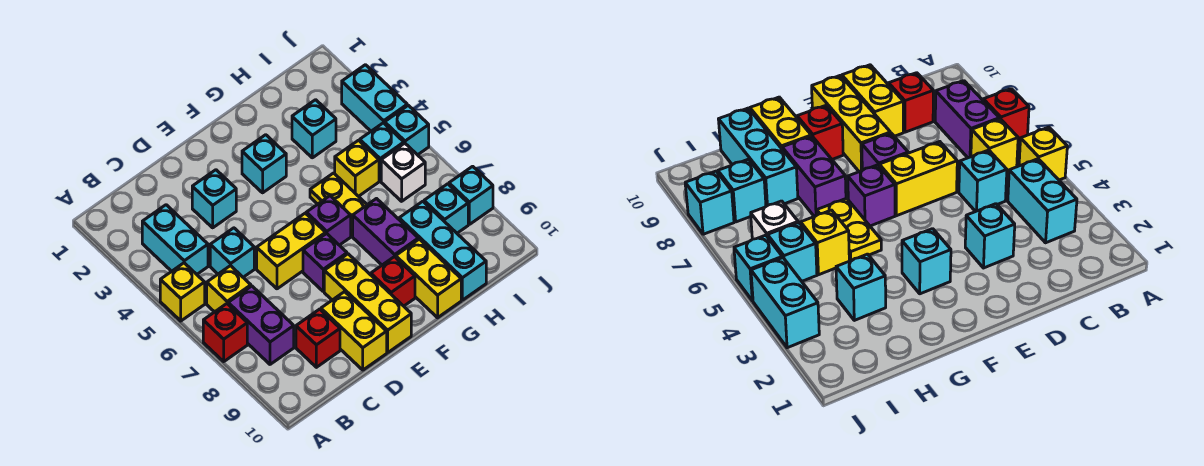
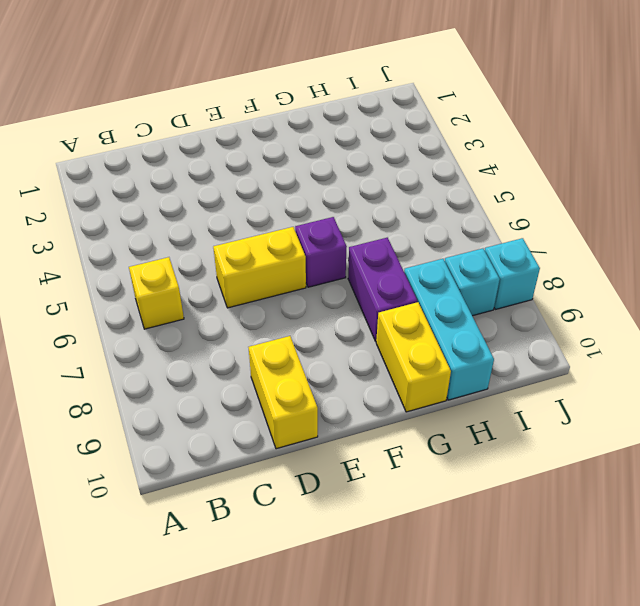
none -> yellow brick A5 level 1
none -> red brick A7 level 1
none -> cyan brick B3:B4 level 1

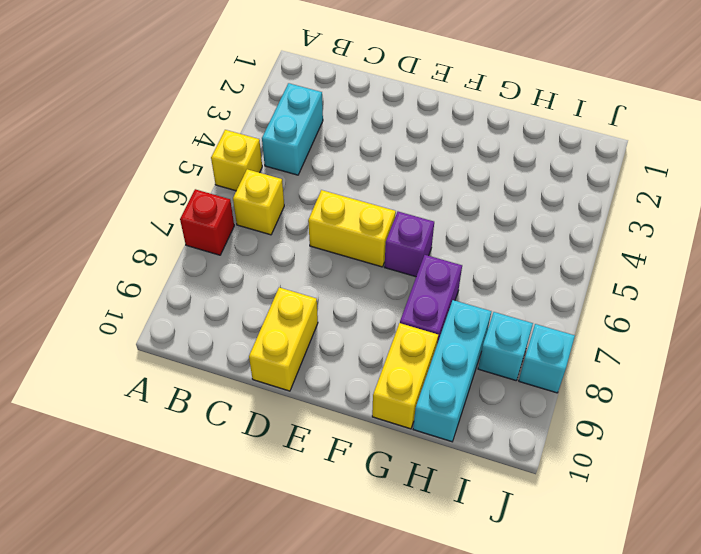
none -> purple brick B7:B8 level 1
none -> cyan brick C5 level 1
none -> red brick C9 level 1

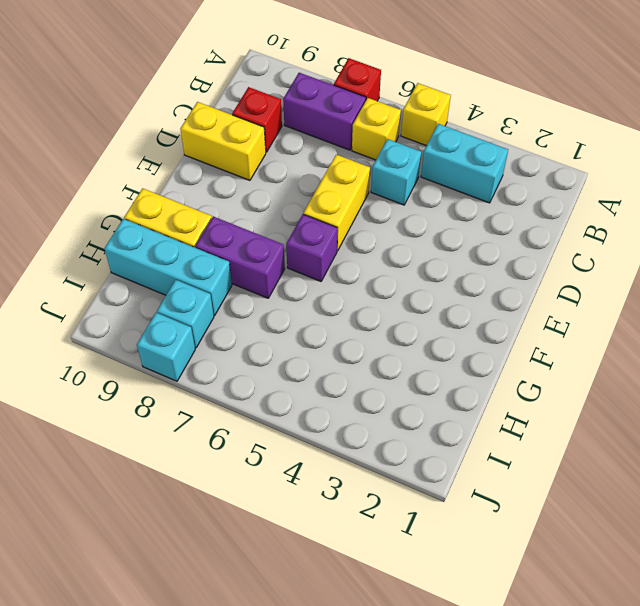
none -> cyan brick D3 level 1
none -> purple brick E7 level 1
none -> yellow brick E8:E10 level 1

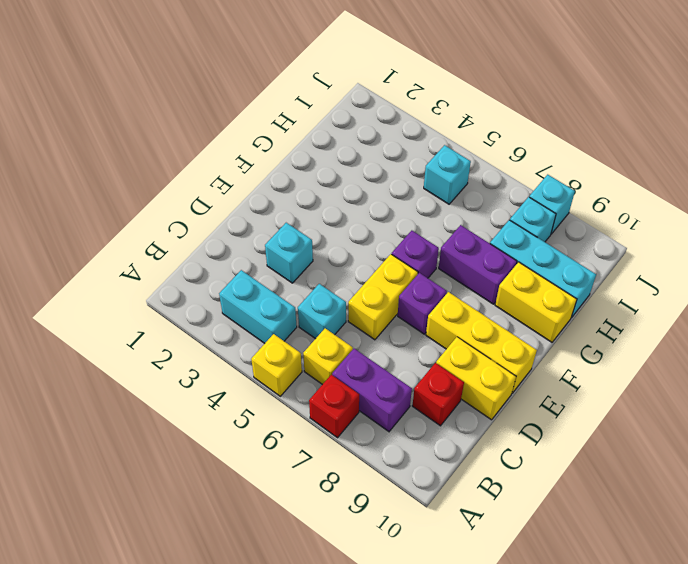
none -> cyan brick F3 level 1
none -> red brick F9 level 1
none -> yellow plate G5:G6 level 1

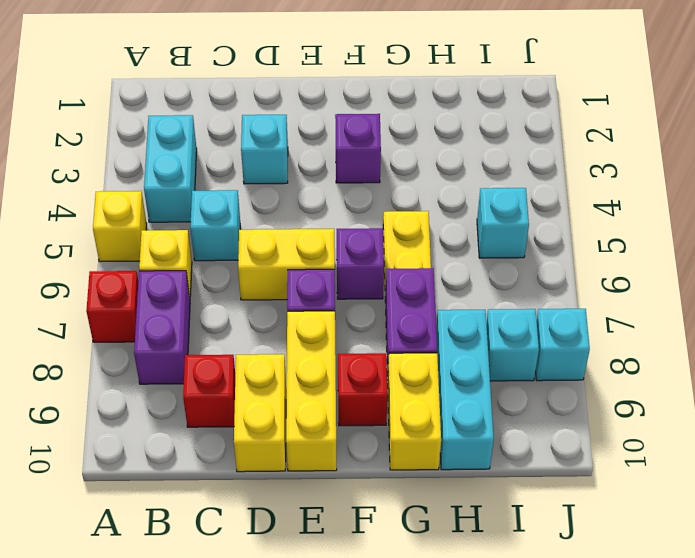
purple brick F3 level 1 -> cyan brick F3 level 1
none -> cyan brick H3 level 1
none -> yellow brick H5 level 1
none -> white brick I6 level 1

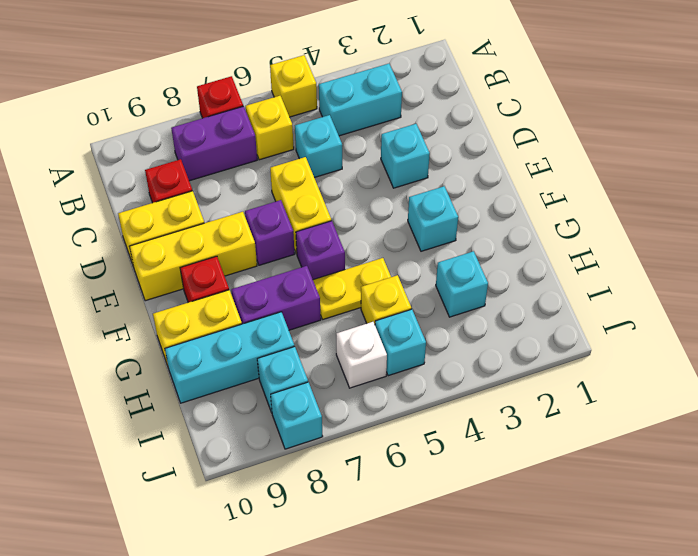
none -> cyan brick J3:J4 level 1
none -> cyan brick J5 level 1

